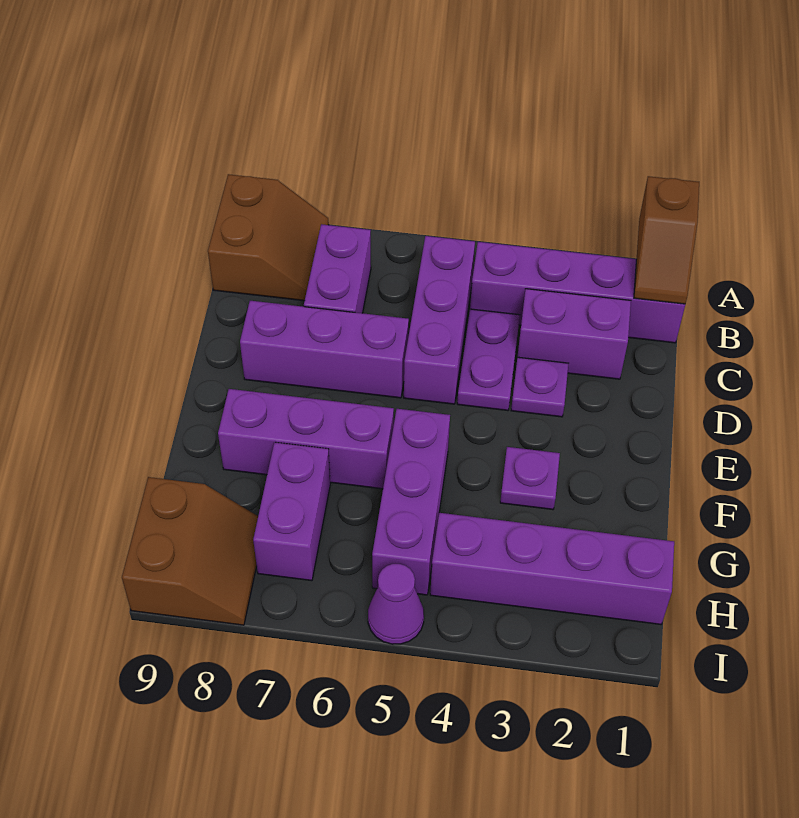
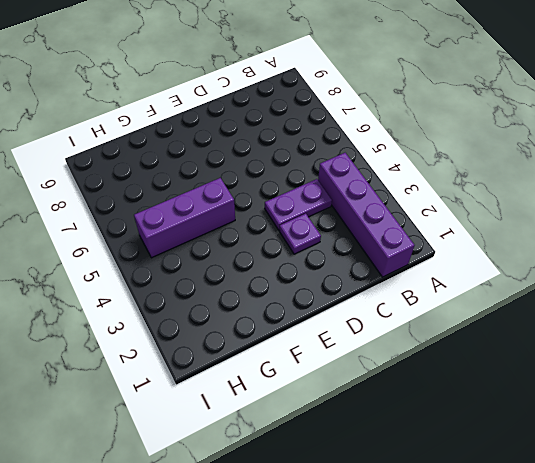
none -> brown slope A8:B9 level 1 top 9
none -> purple brick B5:D5 level 1
none -> purple brick B7:C7 level 1

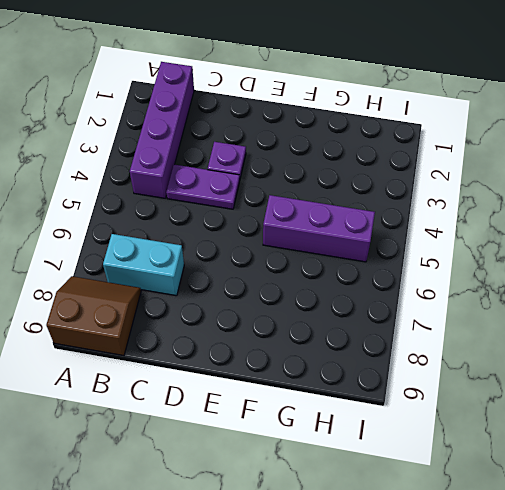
cyan brick B7:C7 level 1 -> purple brick B7:C7 level 1
none -> purple brick B5:D5 level 1
none -> purple brick C2:C3 level 1
none -> purple brick D6:D8 level 1

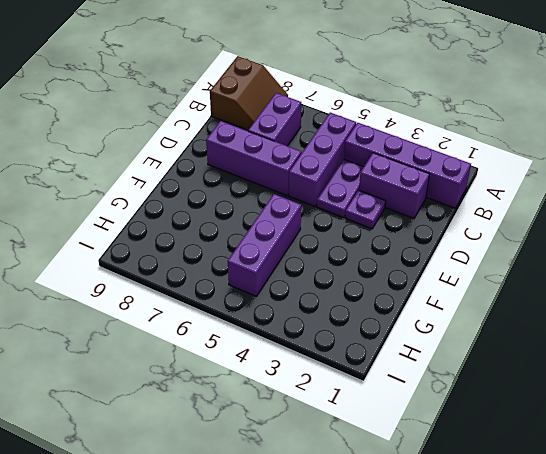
none -> purple plate F3 level 1
none -> purple brick F6:F8 level 1
none -> purple brick G7:H7 level 1

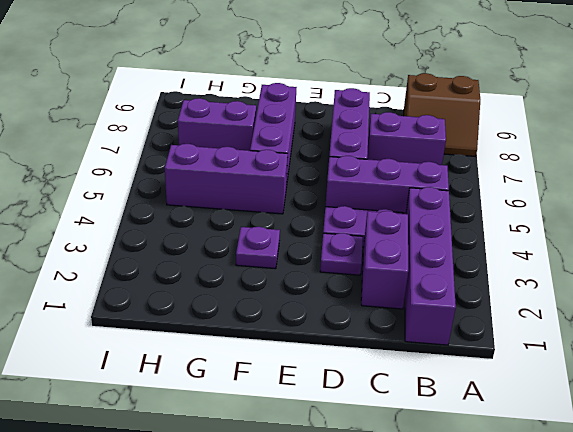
none -> purple brick H1:H4 level 1
none -> brown slope H8:I9 level 1 top 9
none -> purple cone I5 level 1

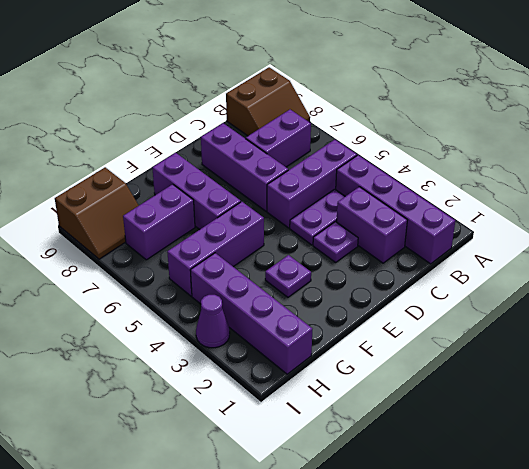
purple cone I3 level 1 -> purple cone I5 level 1
none -> brown slope A1:B1 level 2 top A

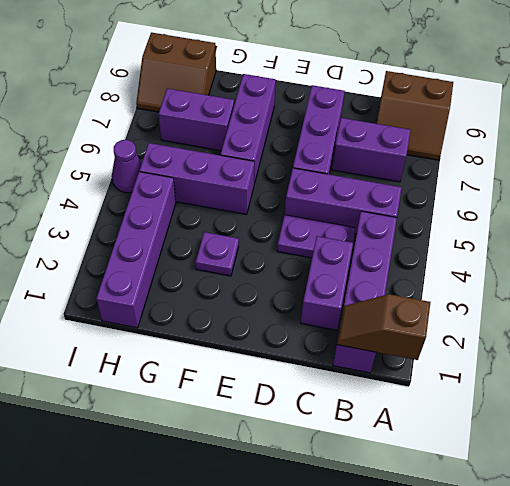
none -> purple plate D3 level 1

